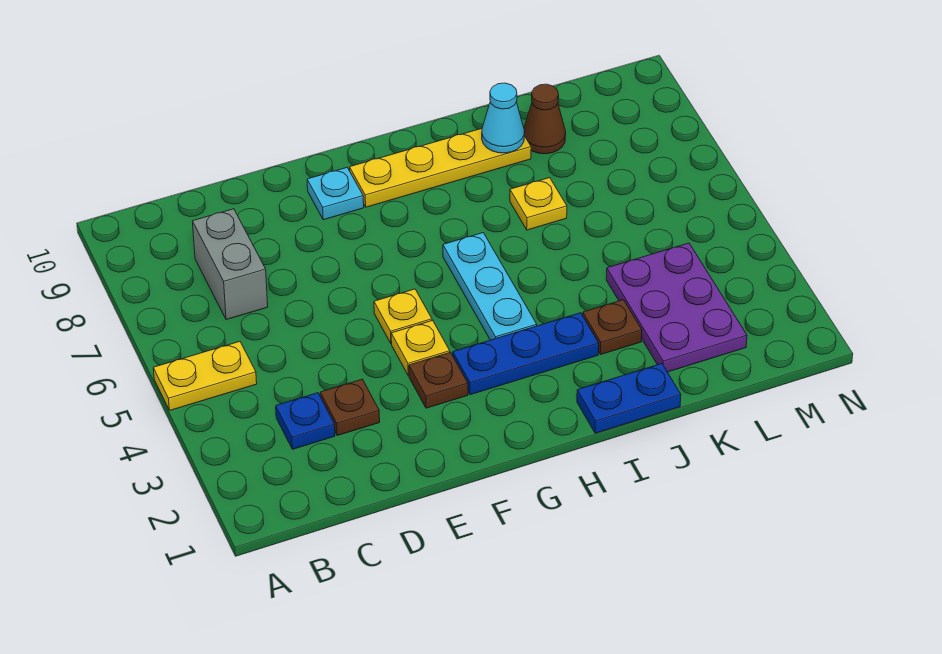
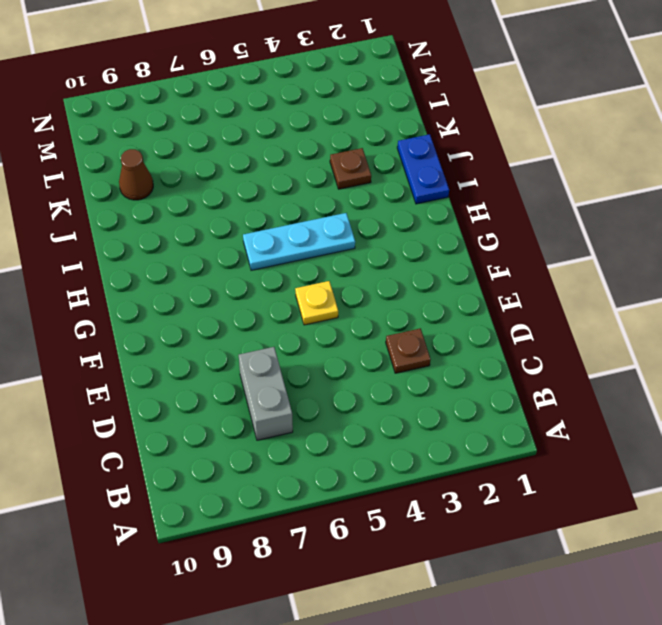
grey brick C7:D7 level 1 -> grey brick C7:C8 level 1
none -> yellow plate A5:B5 level 1
none -> blue plate C3 level 1
none -> brown plate F3 level 1

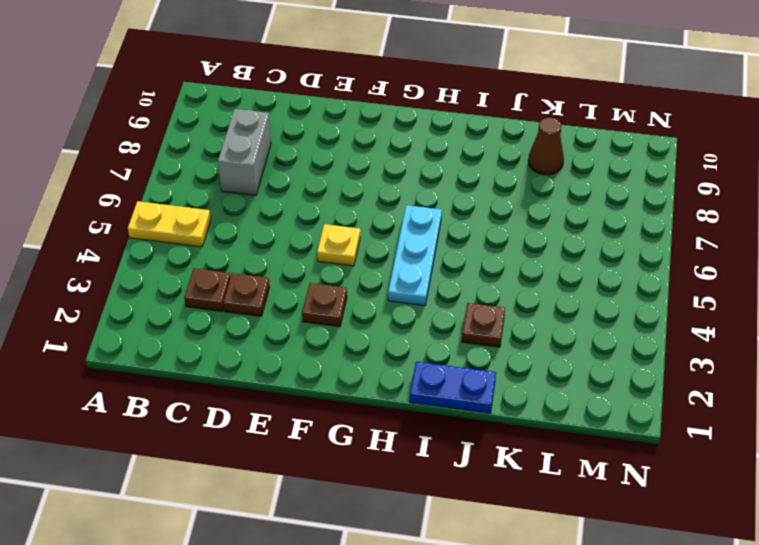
brown plate C3 level 1 -> blue plate C3 level 1
none -> yellow plate F4 level 1
none -> cyan plate F9 level 1
none -> blue plate G3:I3 level 1

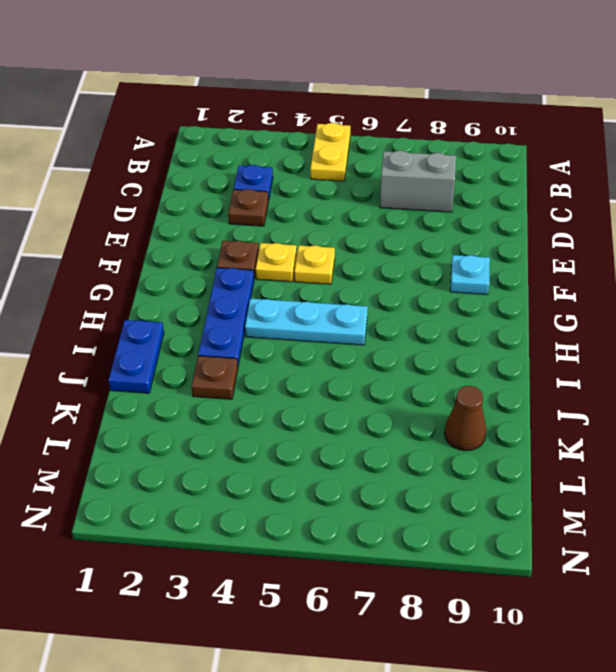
none -> yellow plate G9:J9 level 1
none -> yellow plate J7 level 1
none -> purple plate K2:L4 level 1

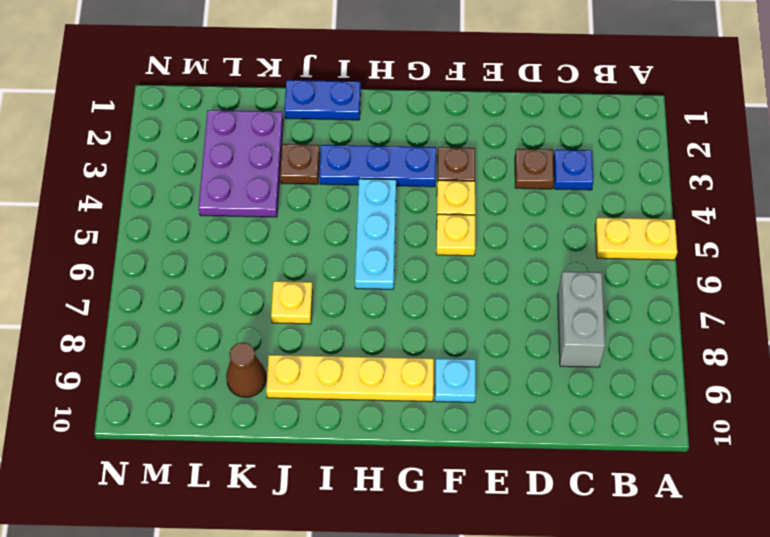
none -> cyan cone J9 level 2

